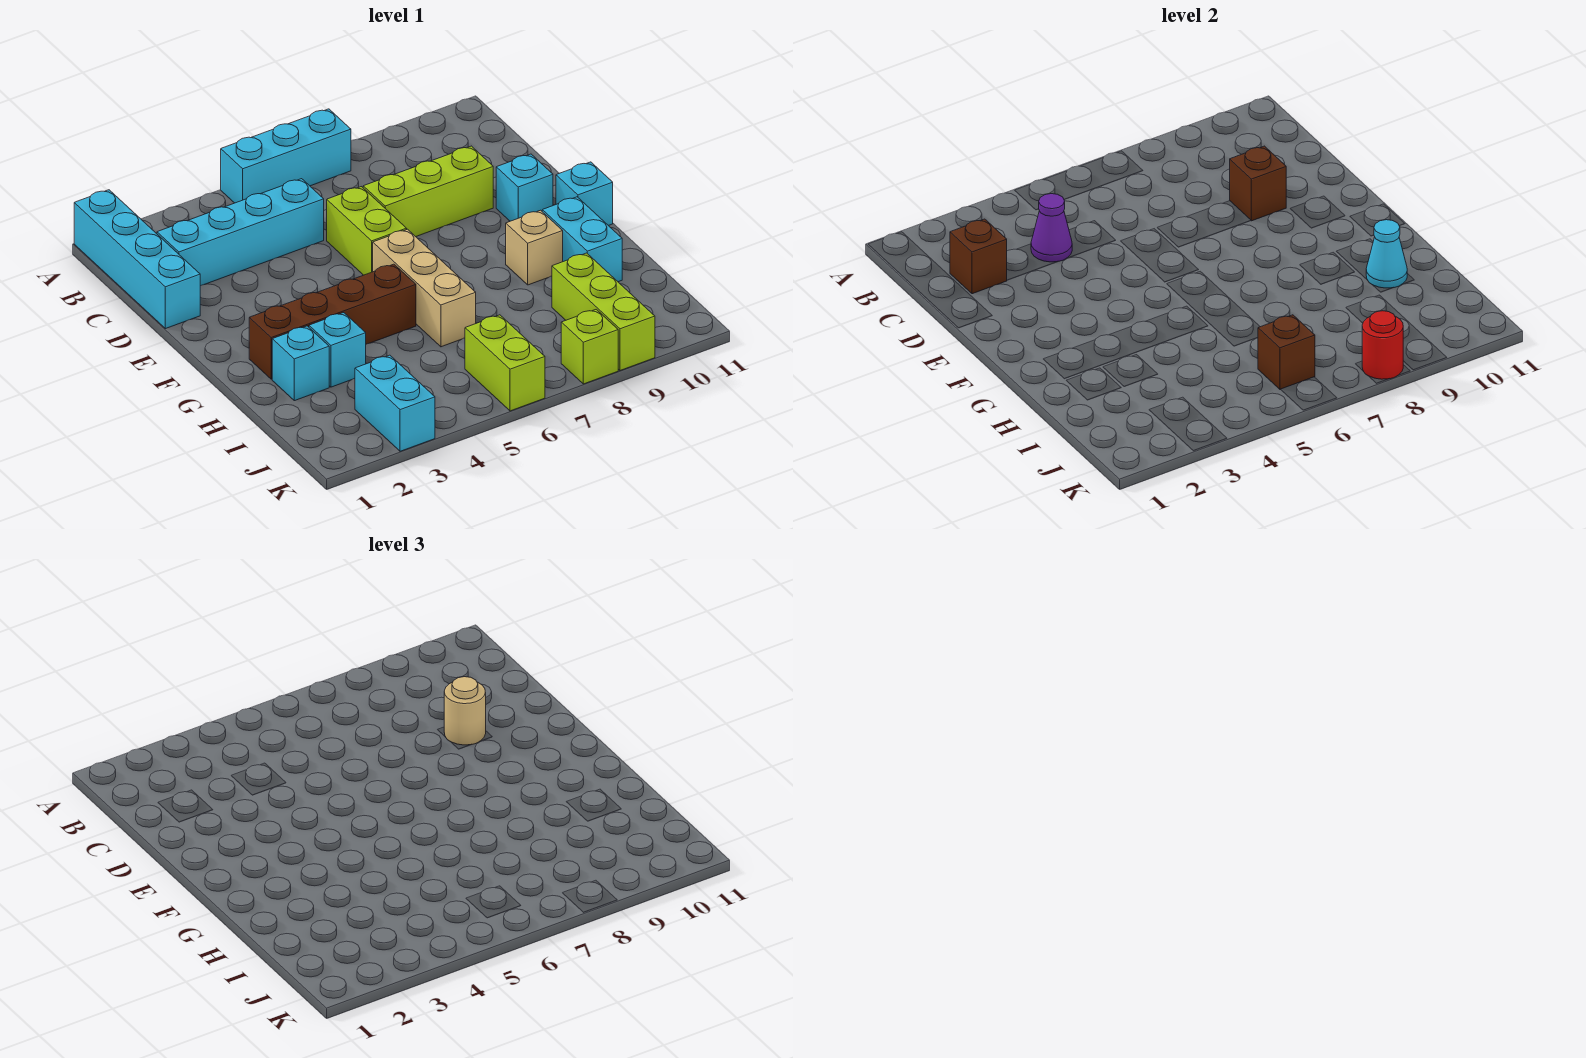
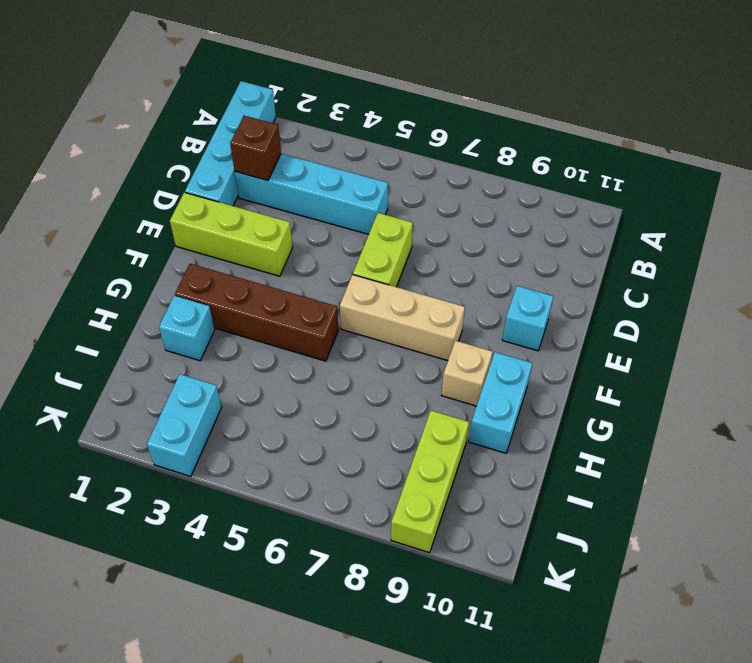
lime brick E1:E3 level 1 -> lime brick D7:D9 level 1
tan brick F6:F8 level 1 -> tan brick F6:H6 level 1
none -> cyan brick A5:A7 level 1
none -> cyan brick F11 level 1
none -> cyan brick H3 level 1

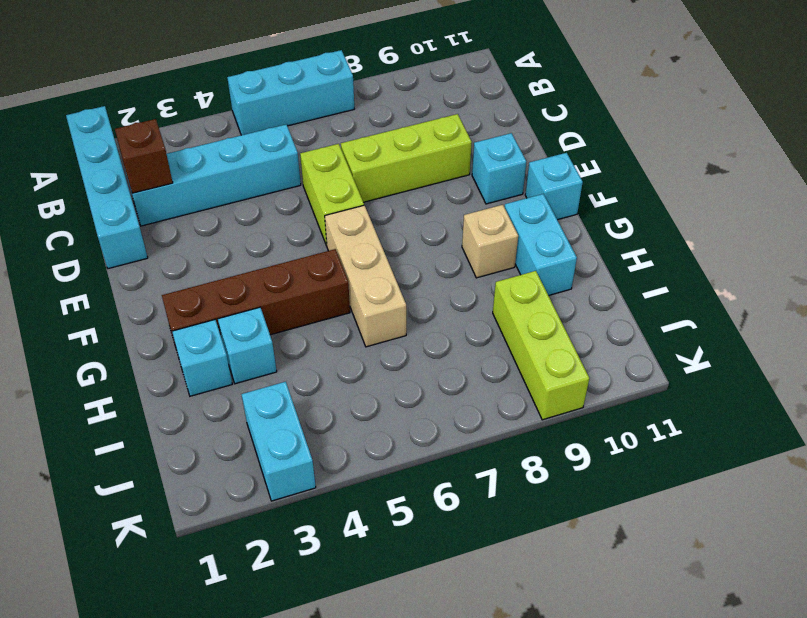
none -> lime brick J6:K6 level 1
none -> lime brick K8 level 1
none -> purple cone C4 level 2

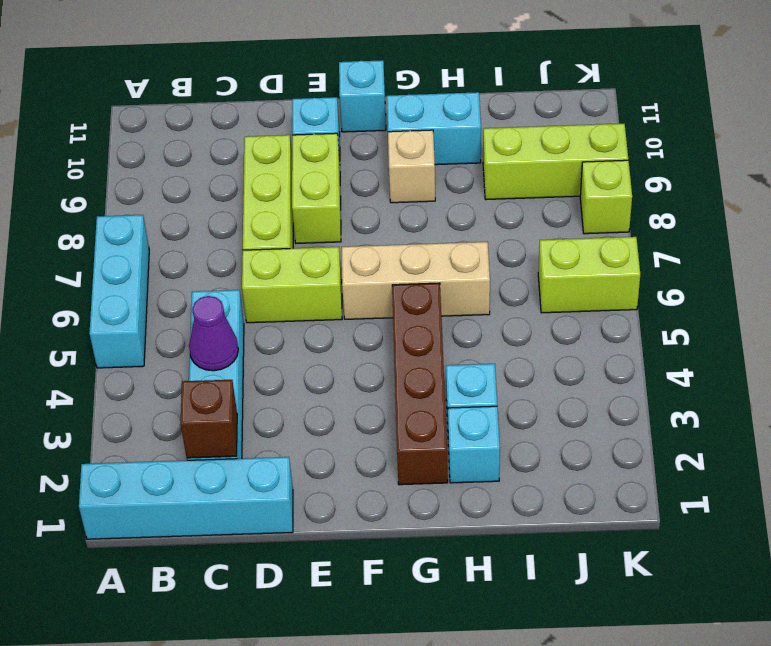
lime brick E8:E9 level 1 -> none
none -> cyan brick J3:K3 level 1
none -> brown brick D9 level 2
none -> cyan cone H10 level 2

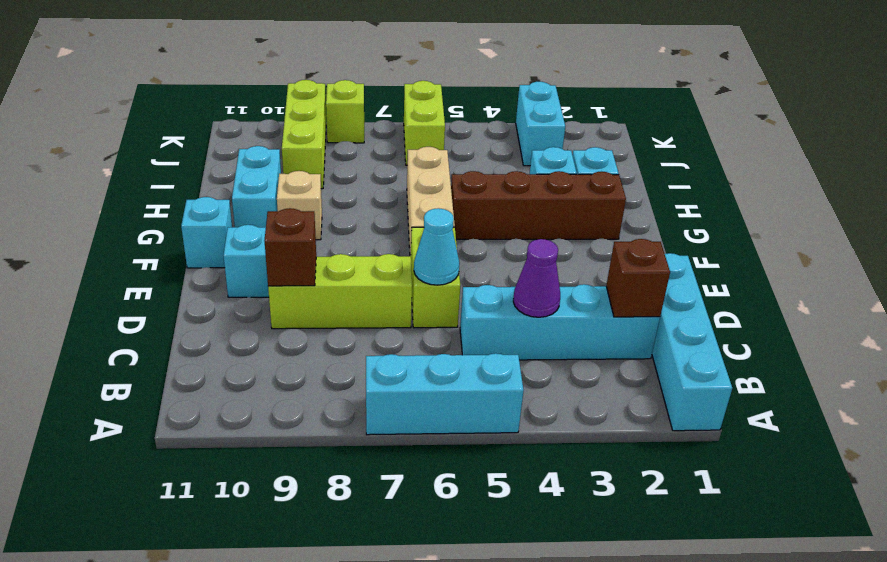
cyan cone D6 level 2 -> cyan cone H10 level 2
none -> brown brick J6 level 2
none -> red round brick K8 level 2
none -> tan round brick D9 level 3

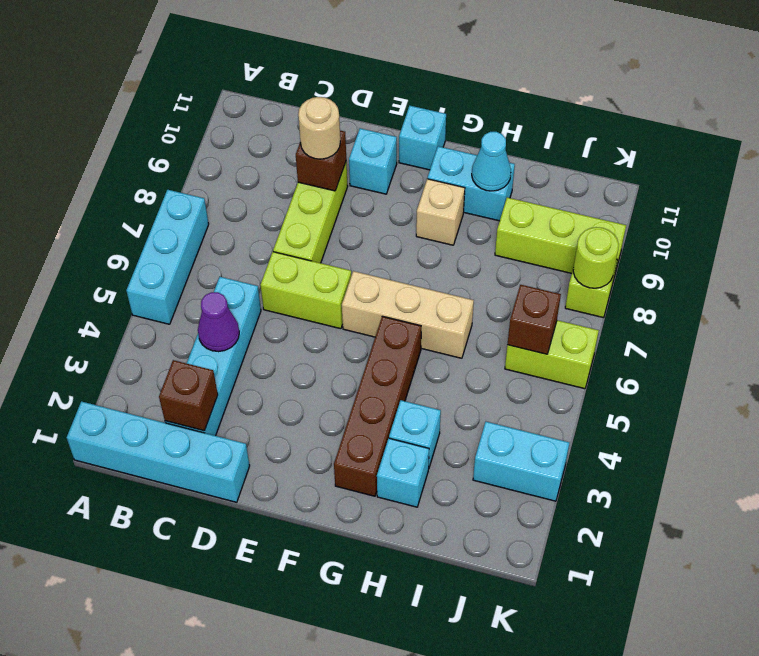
lime round brick K8 level 2 -> red round brick K8 level 2

